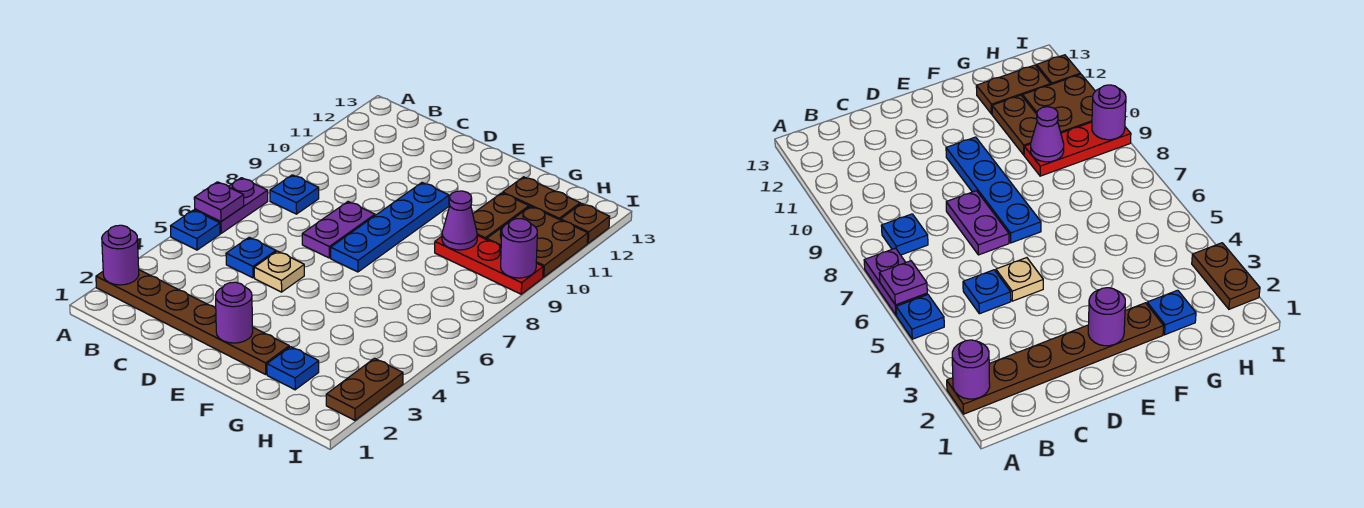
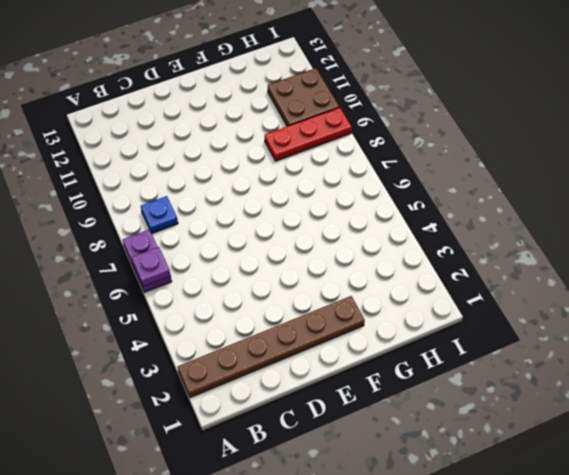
none -> blue plate A5 level 1
none -> blue plate C5 level 1
none -> tan plate D5 level 1

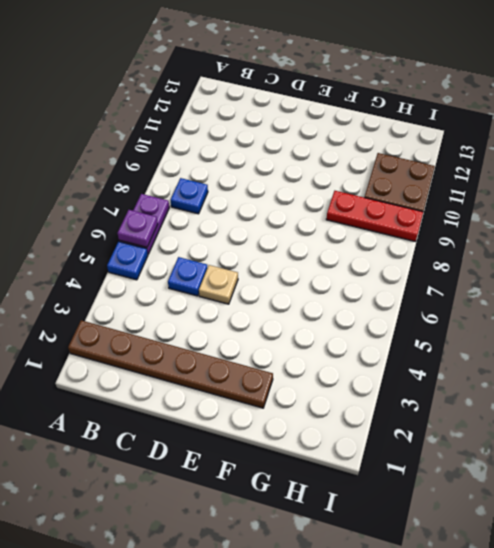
none -> purple plate D7:D8 level 1
none -> blue plate E7:E10 level 1
none -> blue plate G2 level 1

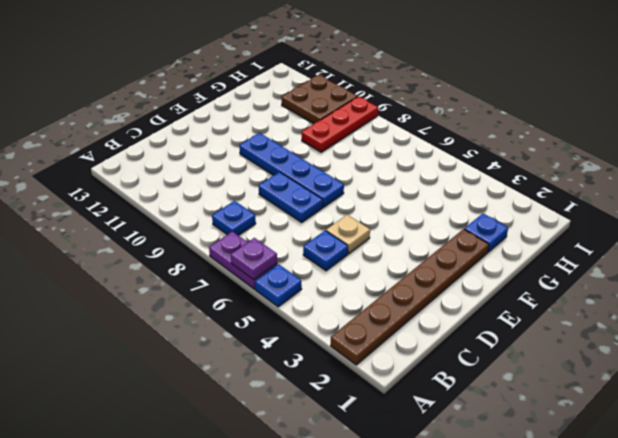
blue plate D7:D8 level 1 -> purple plate D7:D8 level 1
none -> brown plate G10:G11 level 1
none -> brown plate G12:H12 level 1
none -> brown plate I2:I3 level 1

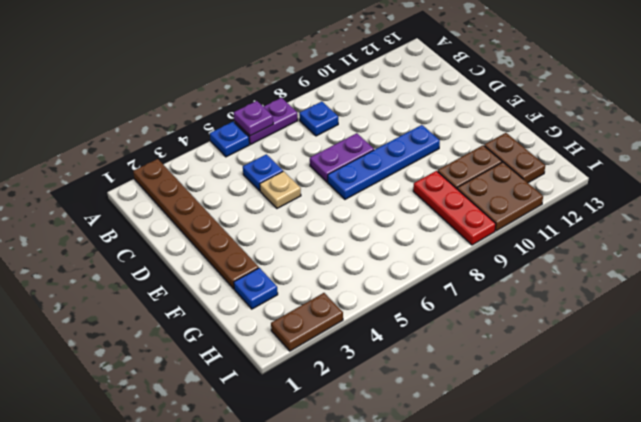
none -> brown plate I12 level 1
none -> purple round brick A2 level 2
none -> purple round brick E2 level 2

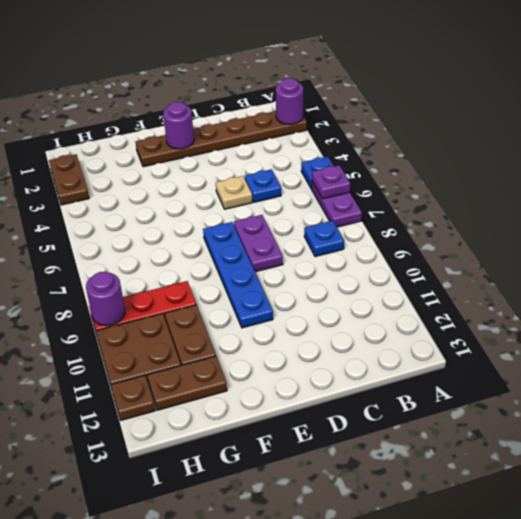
none -> blue plate G2 level 1
none -> purple cone G9 level 2

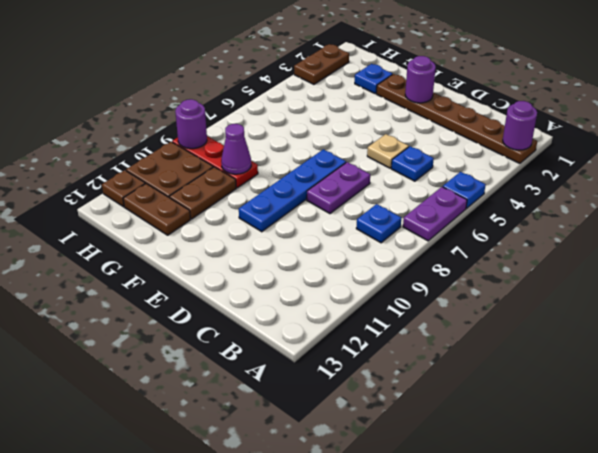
none -> purple plate A6 level 2

